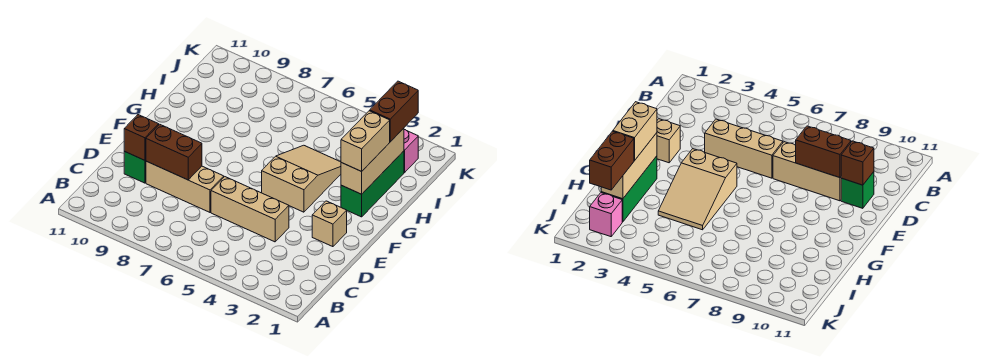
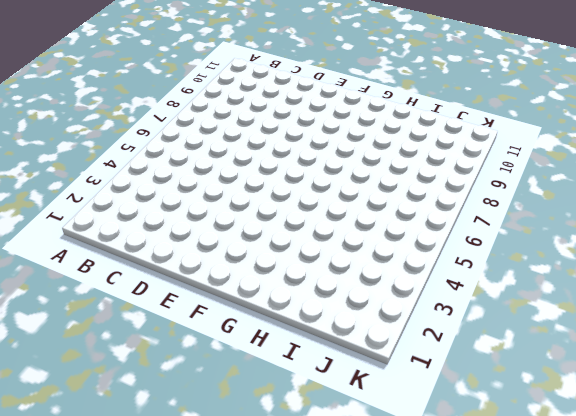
none -> tan brick D4:D6 level 1
none -> tan brick D7:D9 level 1
none -> green brick D10 level 1

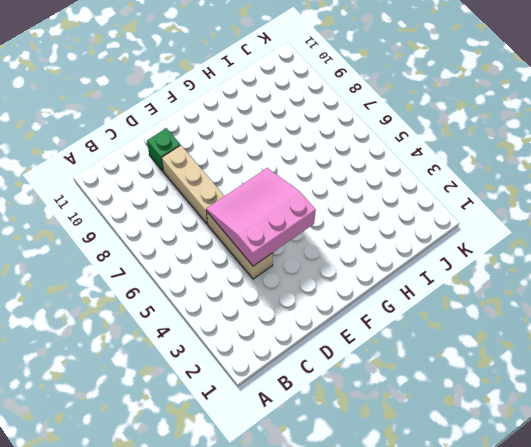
pink slope D4:F6 level 2 top 4 -> none
none -> tan brick E2 level 1
none -> tan slope F4:H5 level 1 top F
none -> green brick G2:I2 level 1

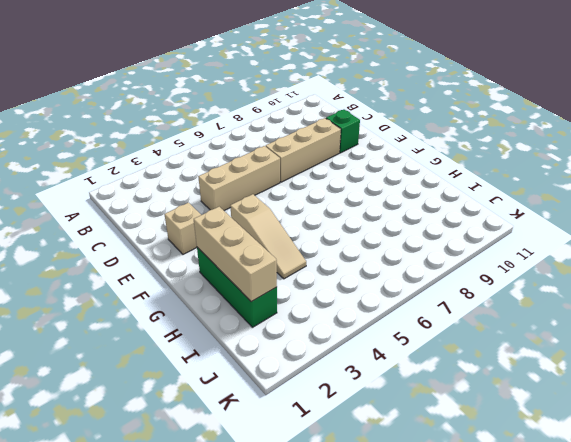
tan slope F4:H4 level 1 top F -> tan slope F4:H5 level 1 top F
none -> pink brick J2 level 1
none -> brown brick D8:D9 level 2
none -> brown brick D10 level 2

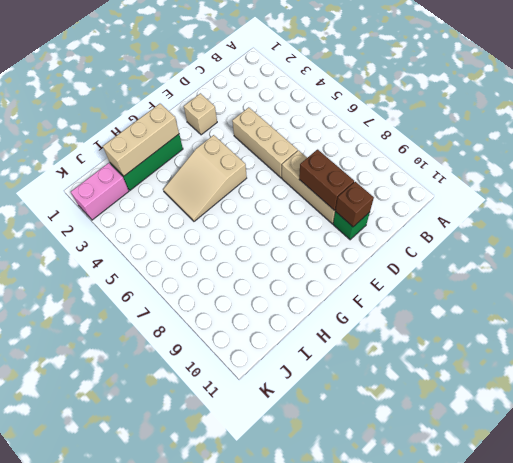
pink brick J2:K2 level 1 -> pink brick J2 level 1
none -> tan brick G2:H2 level 3
none -> brown brick I2:J2 level 3

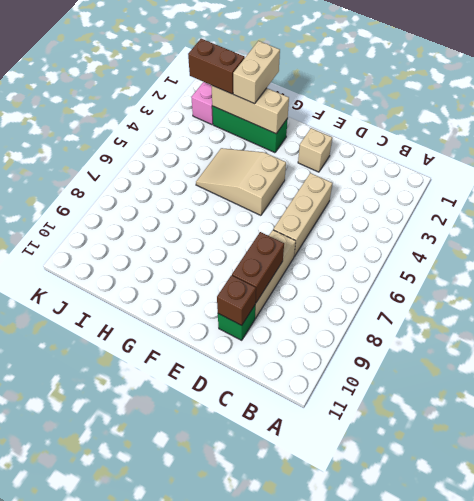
tan brick H1:H2 level 3 -> tan brick G2:H2 level 3

